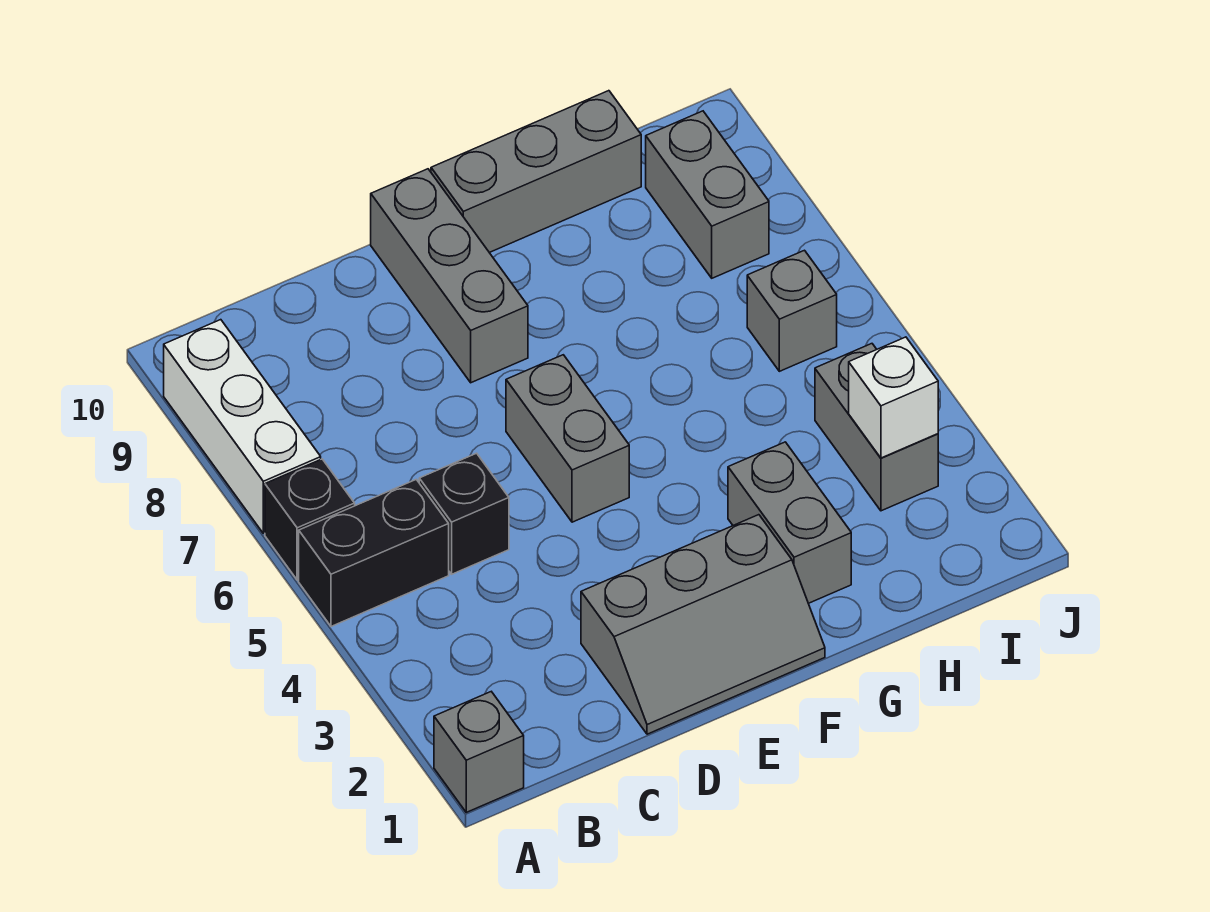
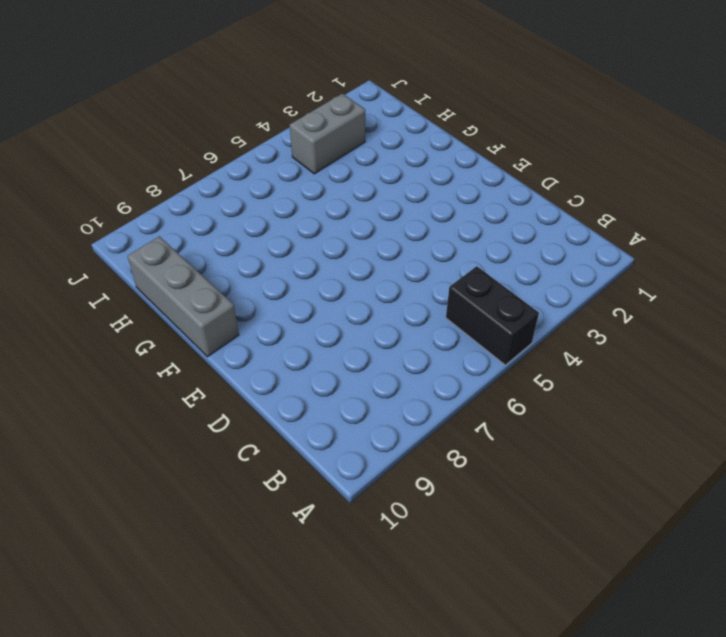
none -> grey brick A1 level 1
none -> black brick A6 level 1
none -> white brick A7:A9 level 1

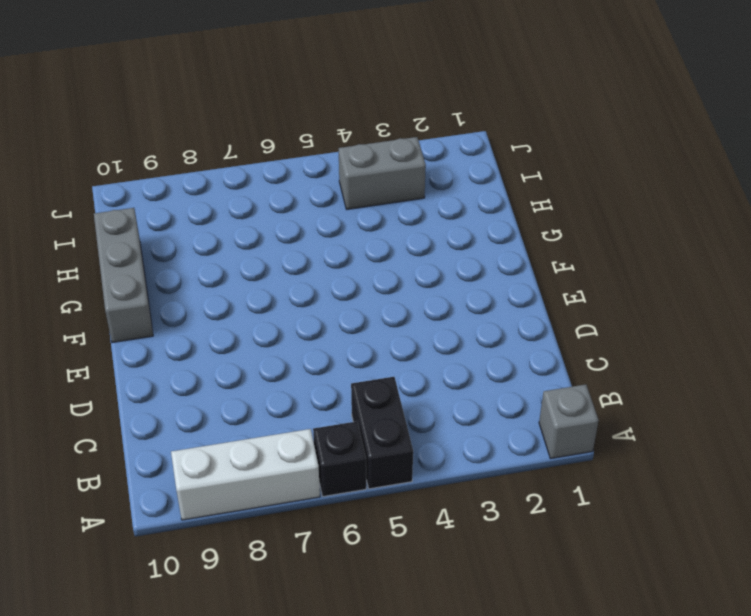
none -> black brick C5 level 1
none -> grey slope D1:F2 level 1 top 2
none -> grey brick E5:E6 level 1

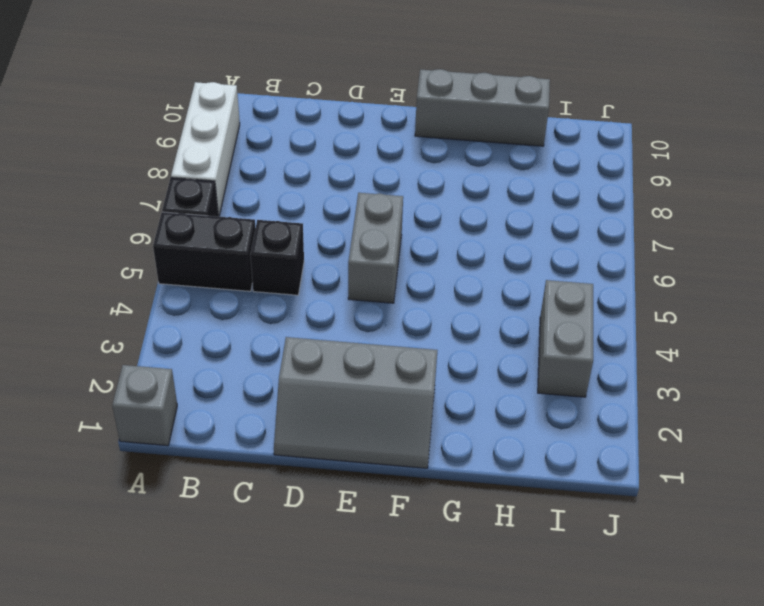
none -> grey brick E8:E10 level 1
none -> grey brick G2:G3 level 1
none -> grey brick I6 level 1

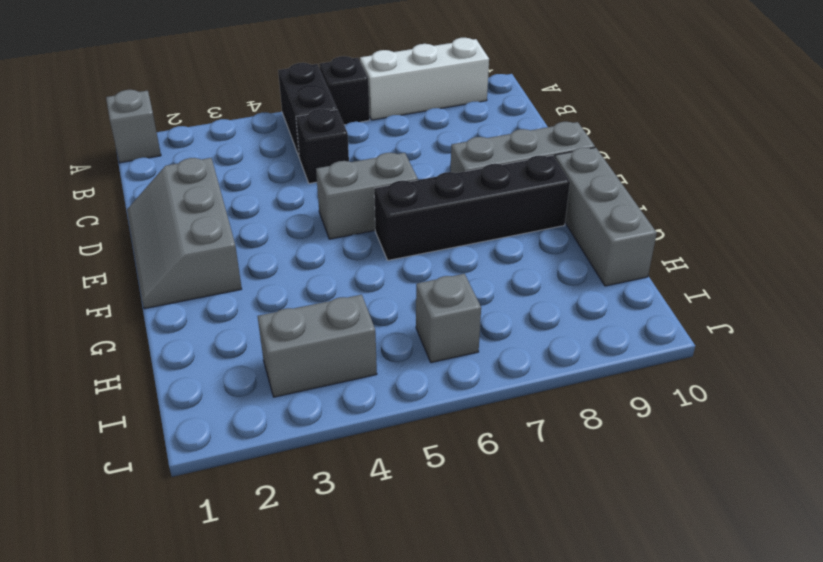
black brick F6:F9 level 1 -> none
none -> grey brick G2:G3 level 1
none -> grey brick I8:I9 level 1
none -> white brick I3 level 2

